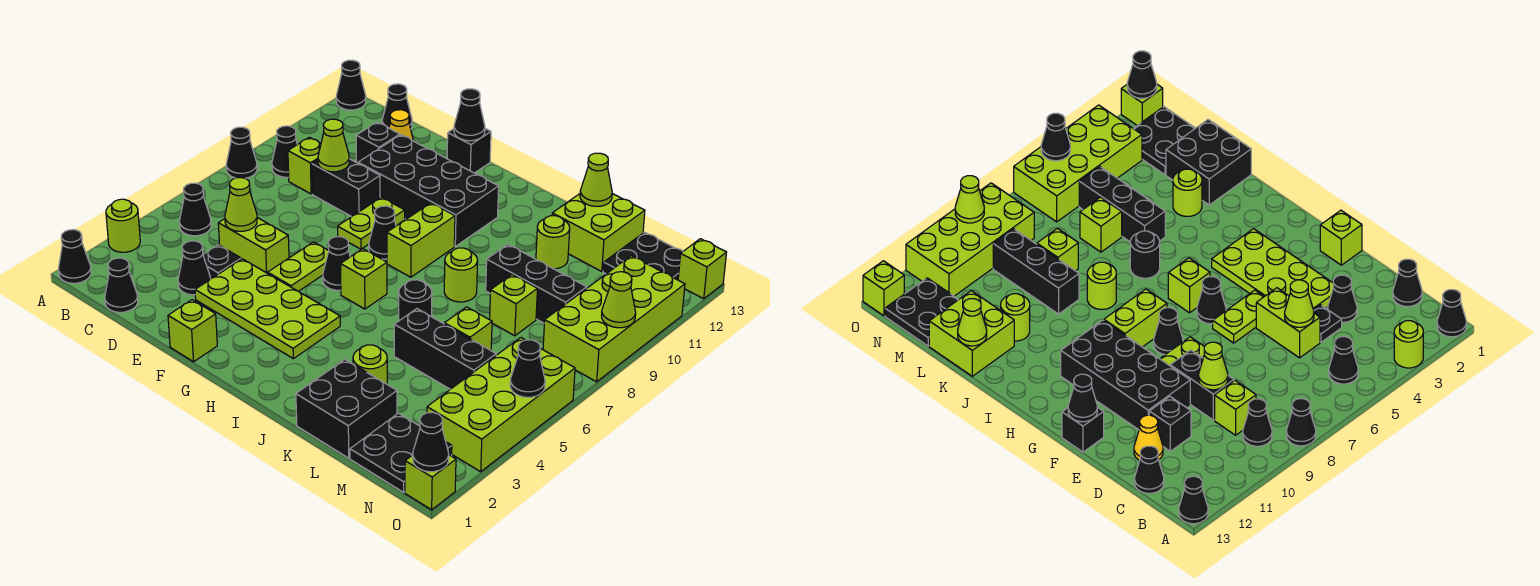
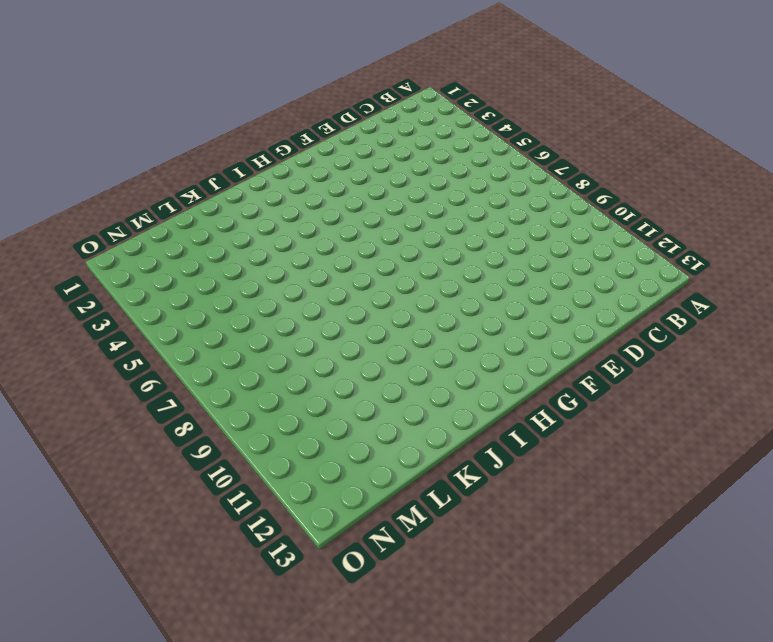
none -> black cone A1 level 1
none -> lime round brick A3 level 1
none -> black cone A8 level 1
none -> black cone A13 level 1

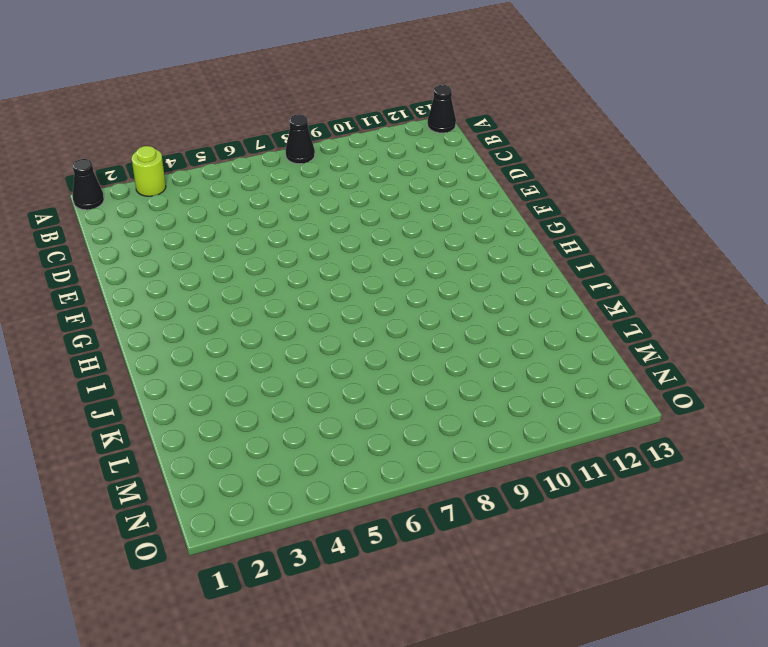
none -> black cone B5 level 1
none -> black cone B9 level 1
none -> black cone C1 level 1
none -> lime brick C9 level 1

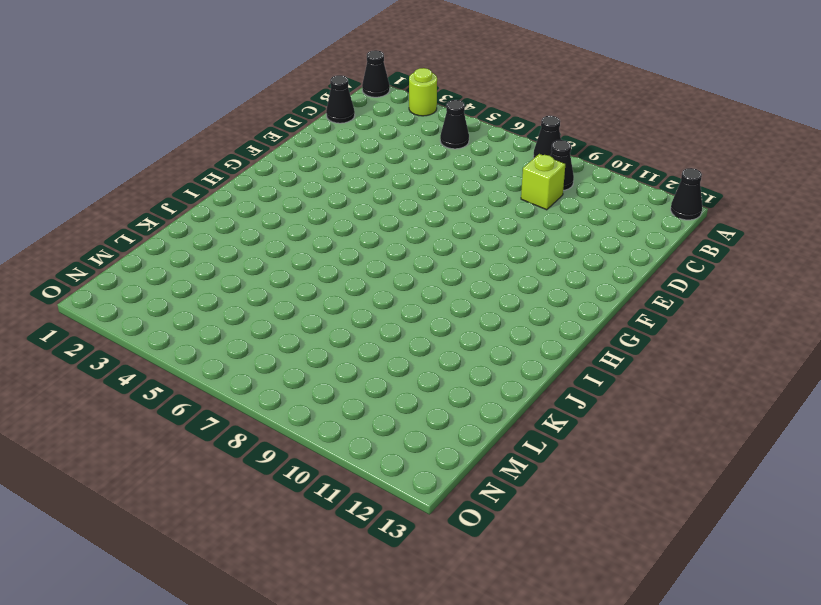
none -> black cone C13 level 1
none -> black cone D3 level 1
none -> black plate D4 level 1
none -> lime brick D5:E5 level 1

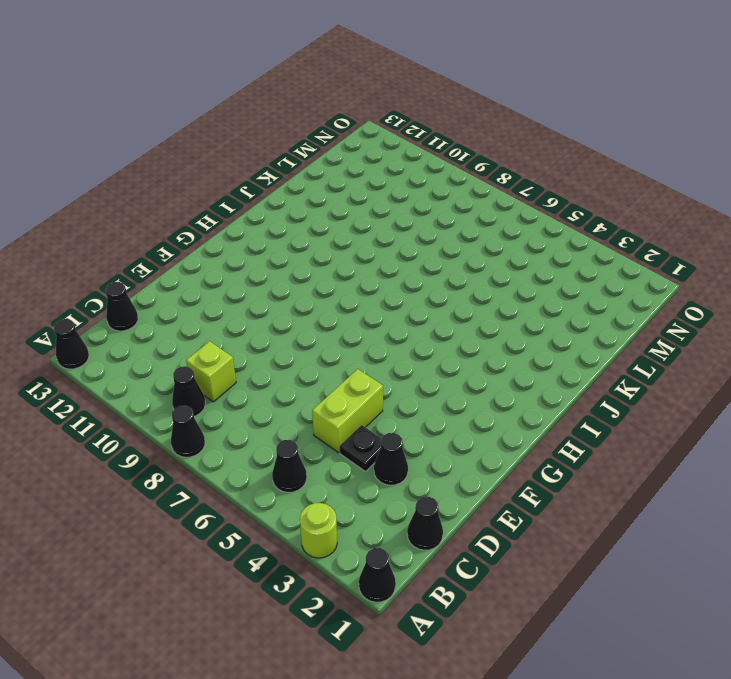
none -> black brick D9:E9 level 1
none -> black brick D11 level 1
none -> yellow cone D12 level 1
none -> lime plate E3:H4 level 1

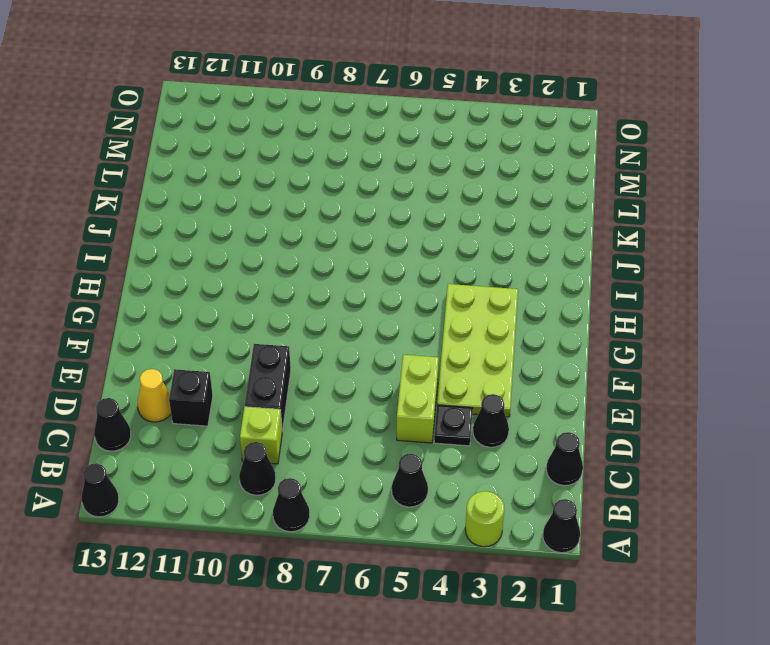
none -> black brick E10:H11 level 1
none -> lime brick F1 level 1
none -> lime plate F5:F6 level 1
none -> lime plate F8:F9 level 1

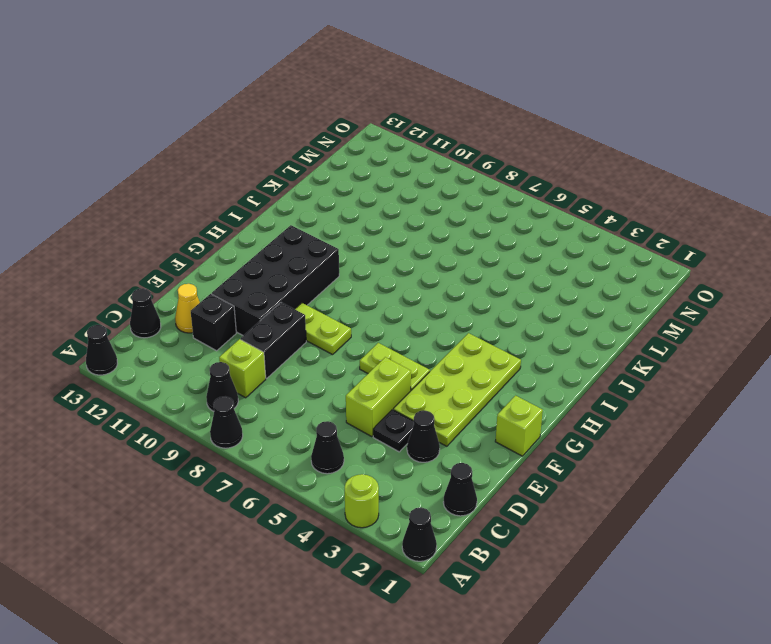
none -> black brick F13 level 1
none -> black cone G6 level 1
none -> black cone G8 level 1
none -> lime brick H6 level 1

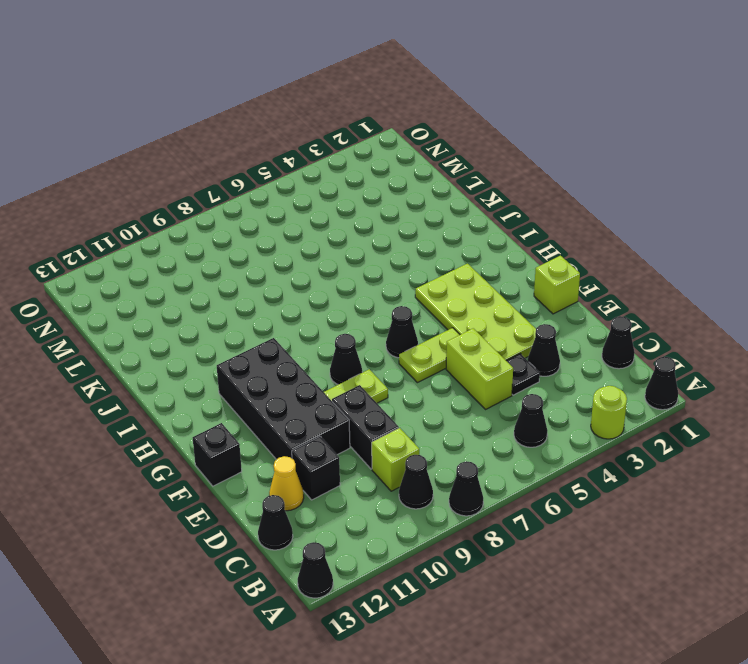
none -> lime brick H6 level 1
none -> lime brick H8:H9 level 1
none -> black round brick J6 level 1
none -> lime round brick J8 level 1

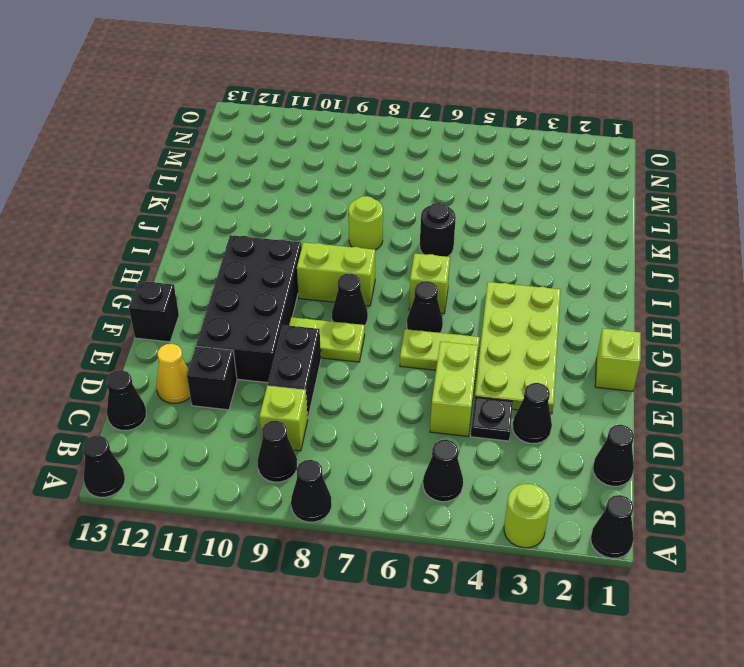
none -> black brick K1:L2 level 1
none -> lime round brick K3 level 1
none -> black brick K5:M5 level 1
none -> black brick K9:M9 level 1

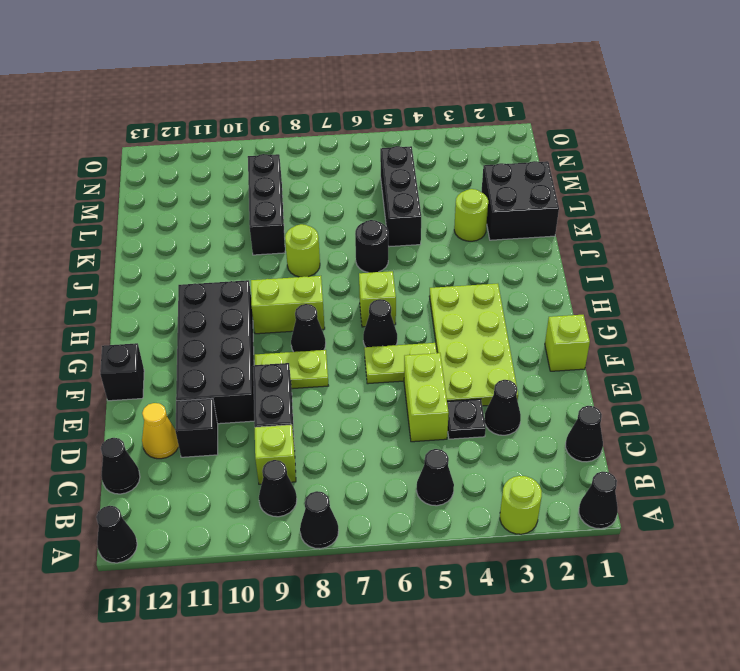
none -> lime round brick K11 level 1
none -> lime brick K12:L13 level 1
none -> lime brick L6 level 1
none -> lime brick L8 level 1

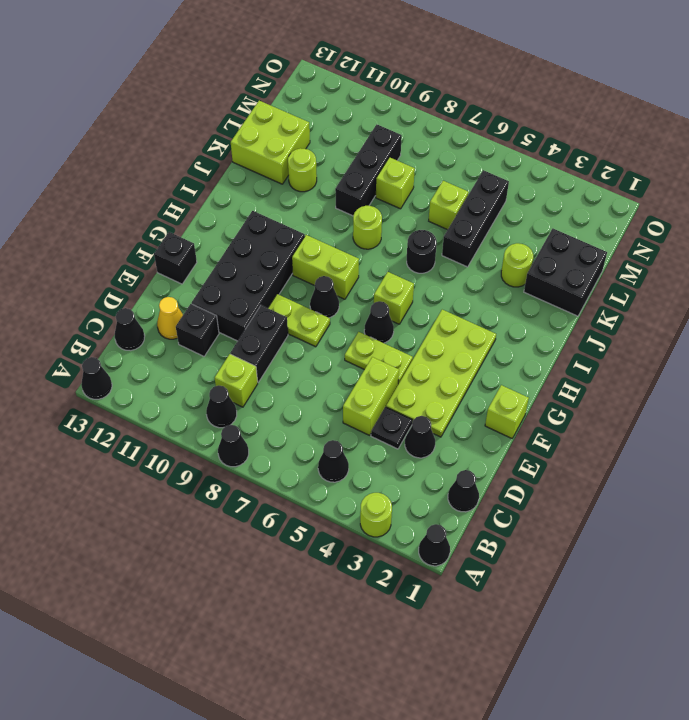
none -> black plate M1:N2 level 1
none -> black plate M12:N13 level 1
none -> lime brick N3:O6 level 1
none -> lime brick N8:O11 level 1

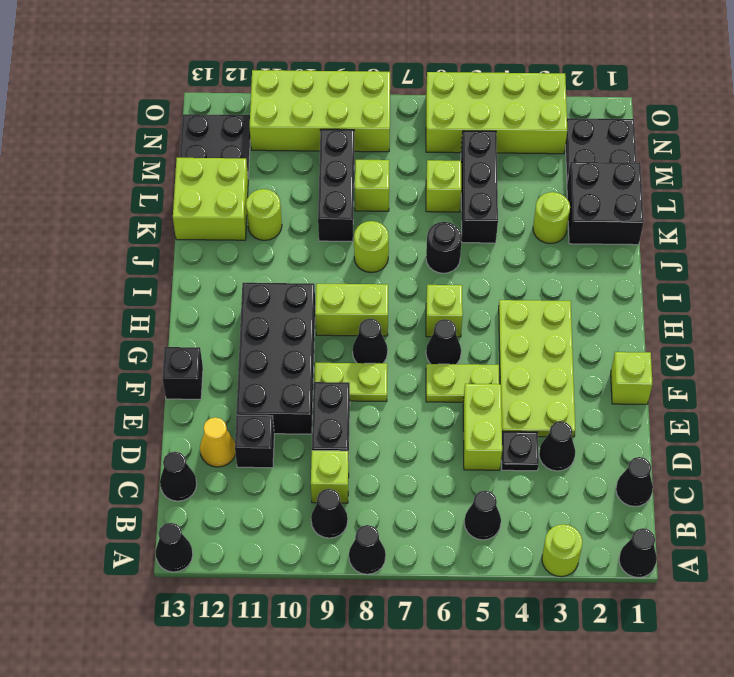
none -> lime brick O1 level 1
none -> lime brick O13 level 1
none -> lime cone D5 level 2
none -> lime cone D9 level 2

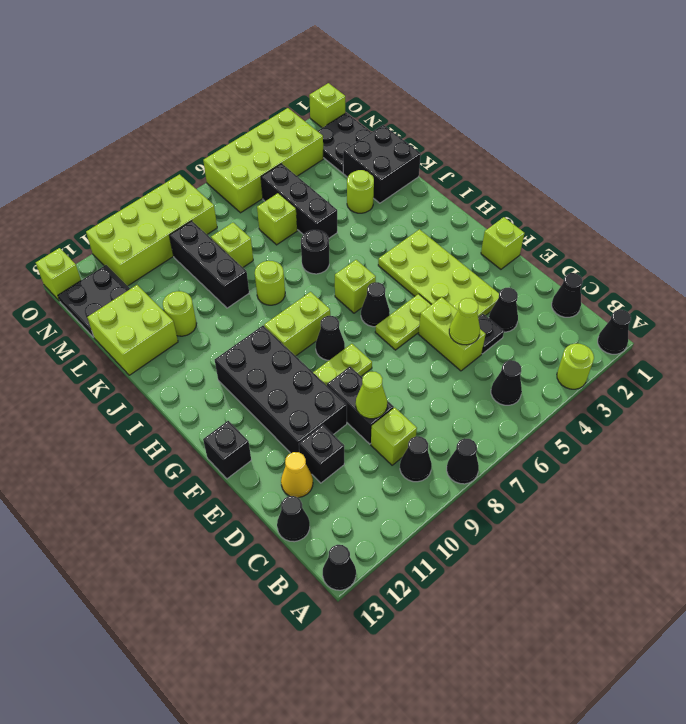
none -> black cone F13 level 2
none -> lime cone K13 level 2
none -> black cone O1 level 2
none -> black cone O5 level 2

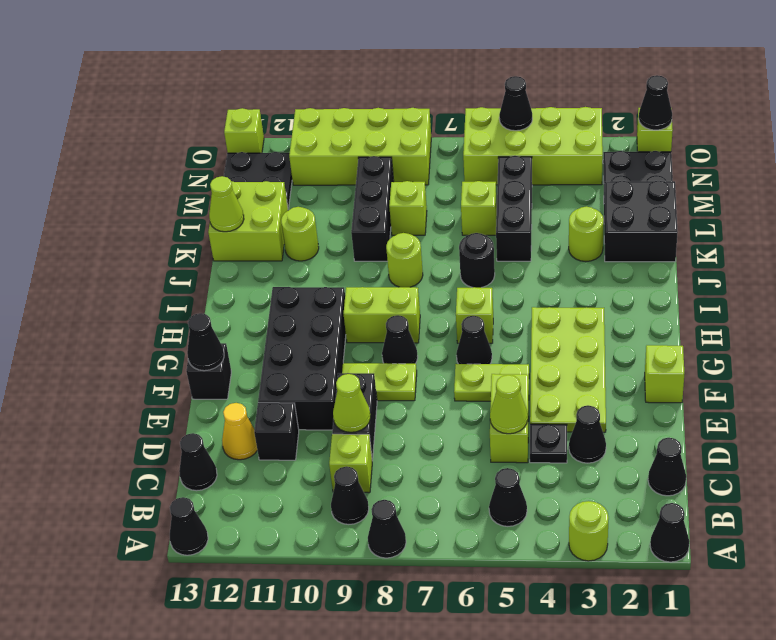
none -> lime cone O9 level 2

